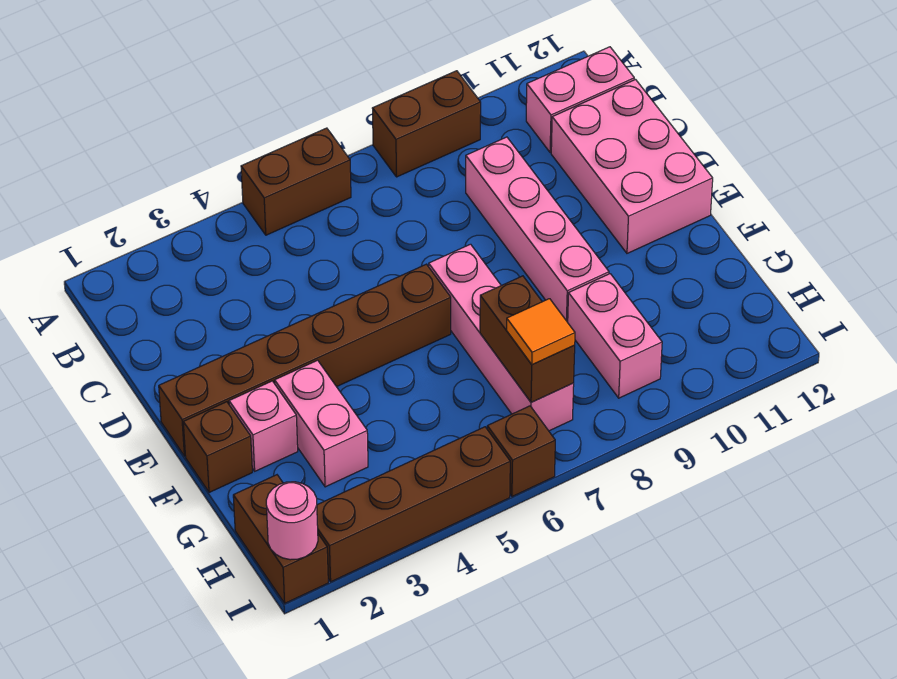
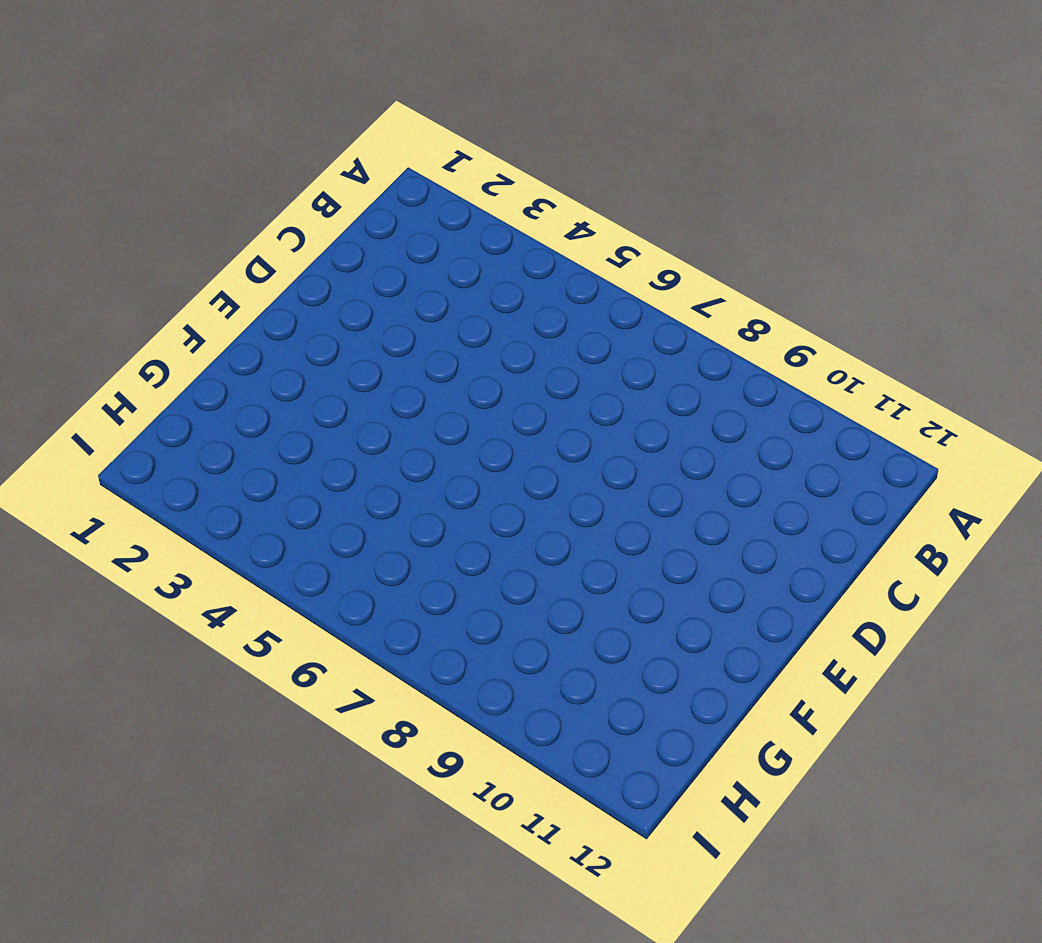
none -> brown brick A5:A6 level 1
none -> brown brick A8:A9 level 1
none -> pink brick B11:B12 level 1

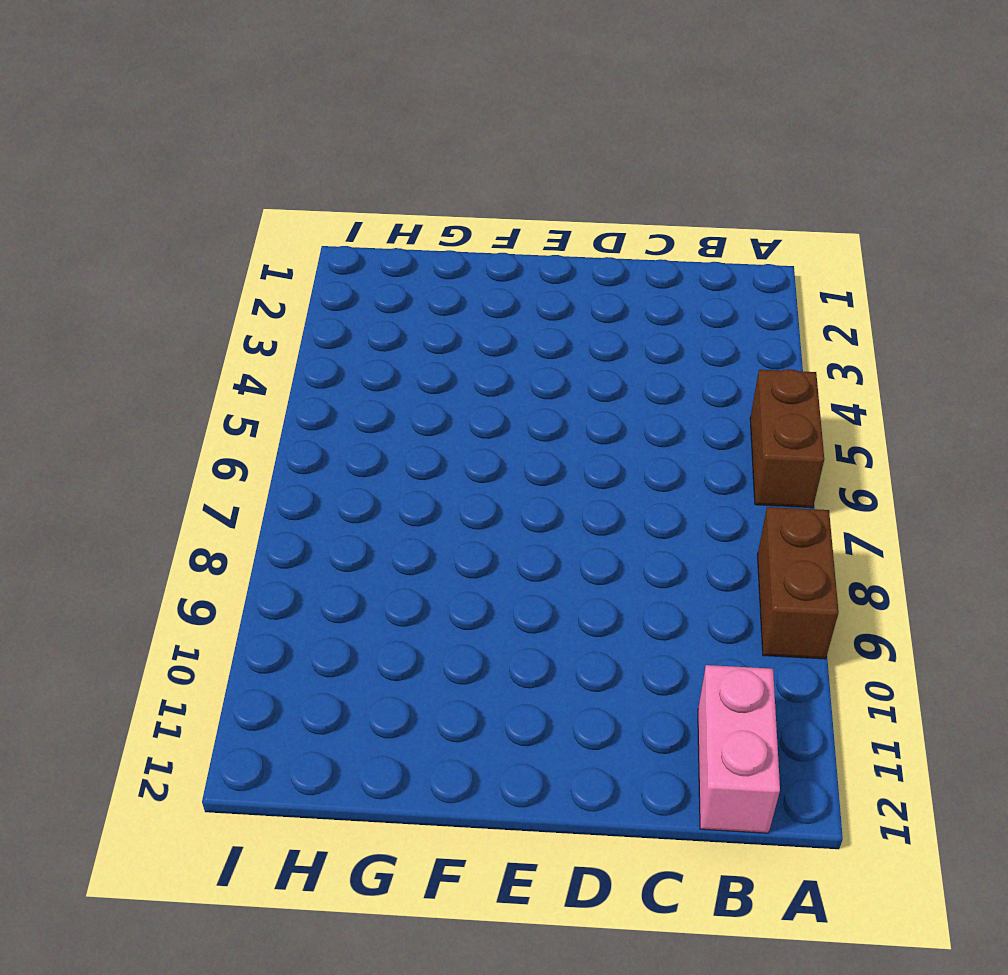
none -> pink brick C9:F9 level 1
none -> pink brick C11:E12 level 1
none -> brown brick E1:E6 level 1

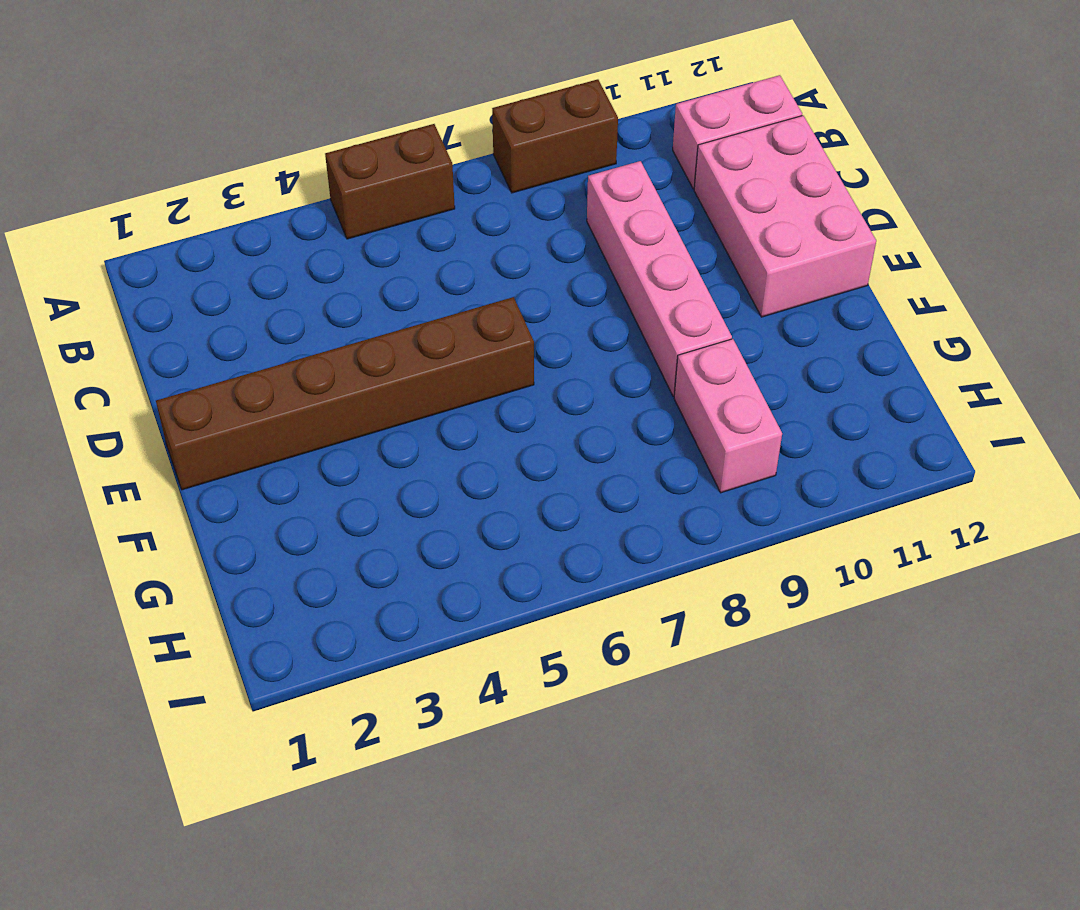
none -> pink brick E7:H7 level 1
none -> brown brick F1 level 1
none -> pink brick F2 level 1

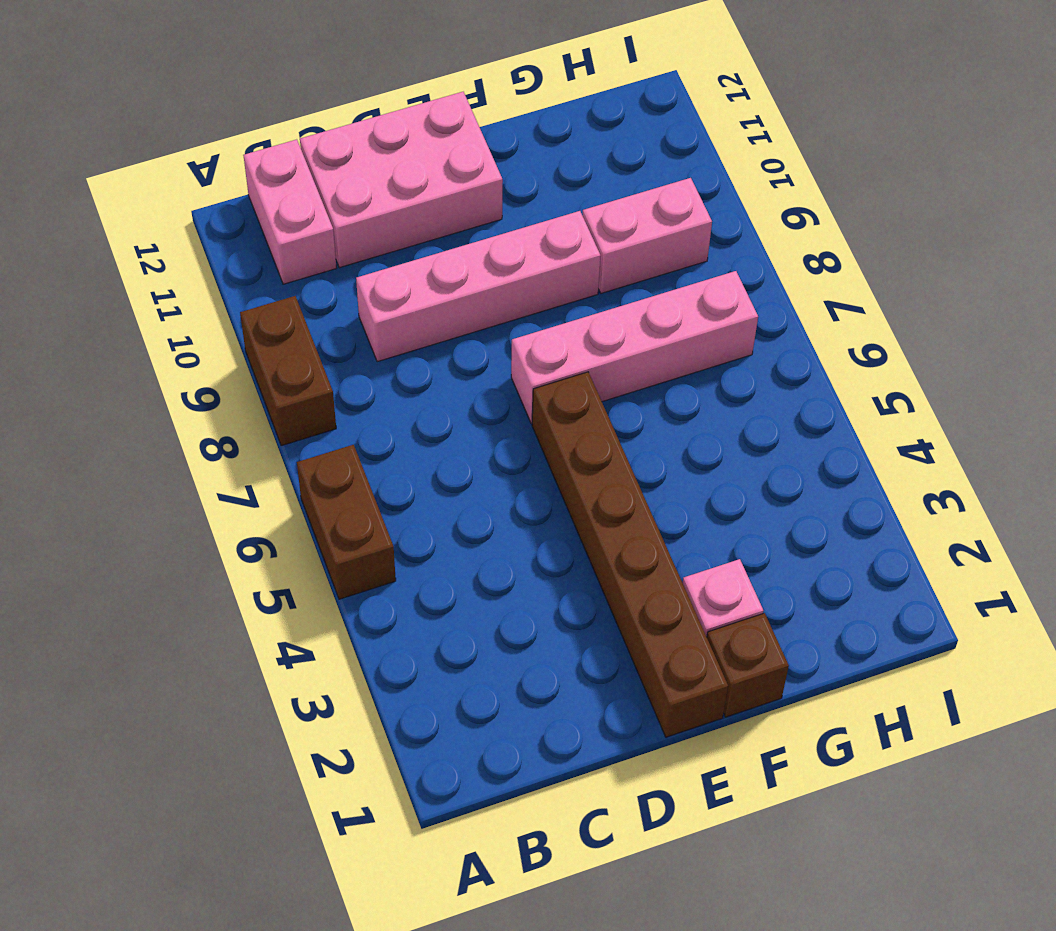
none -> pink brick F3:G3 level 1
none -> brown brick H1:I1 level 1
none -> brown brick I2:I5 level 1

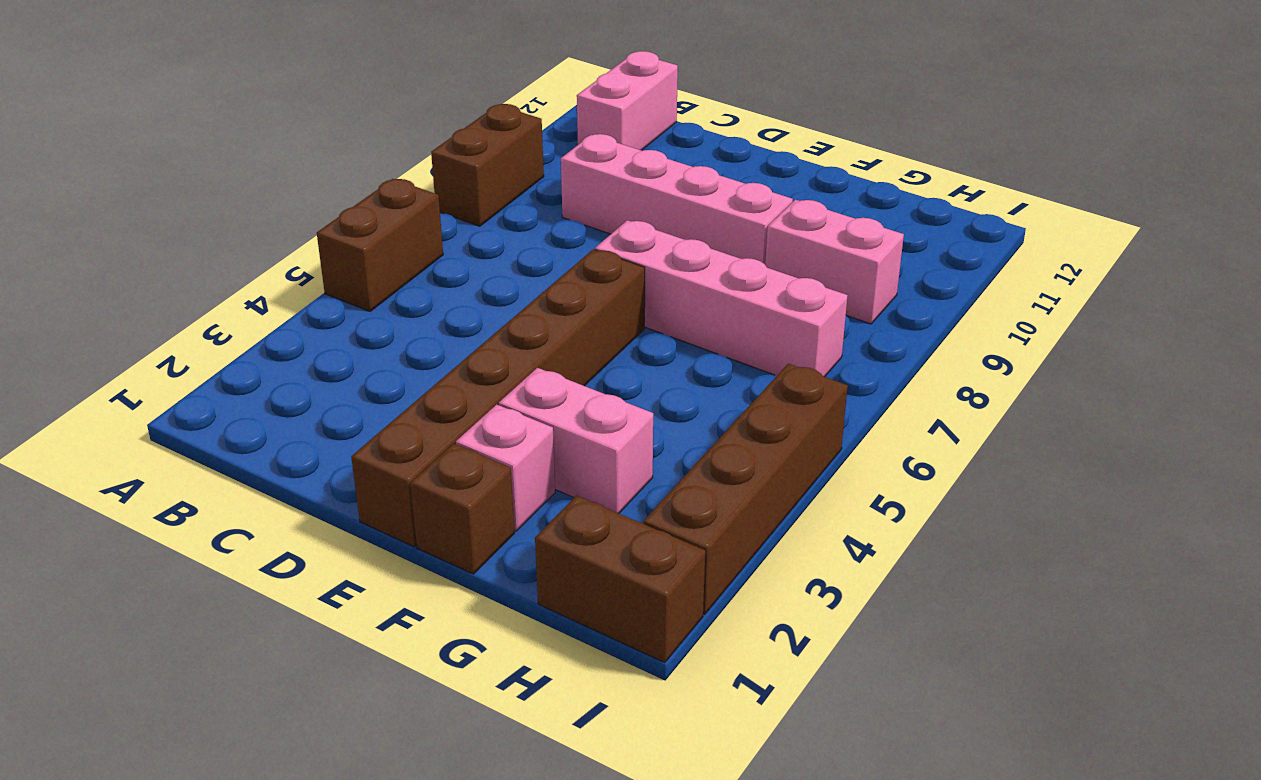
none -> pink brick C11:E12 level 1
none -> brown brick I6 level 1
none -> brown brick G7:H7 level 2

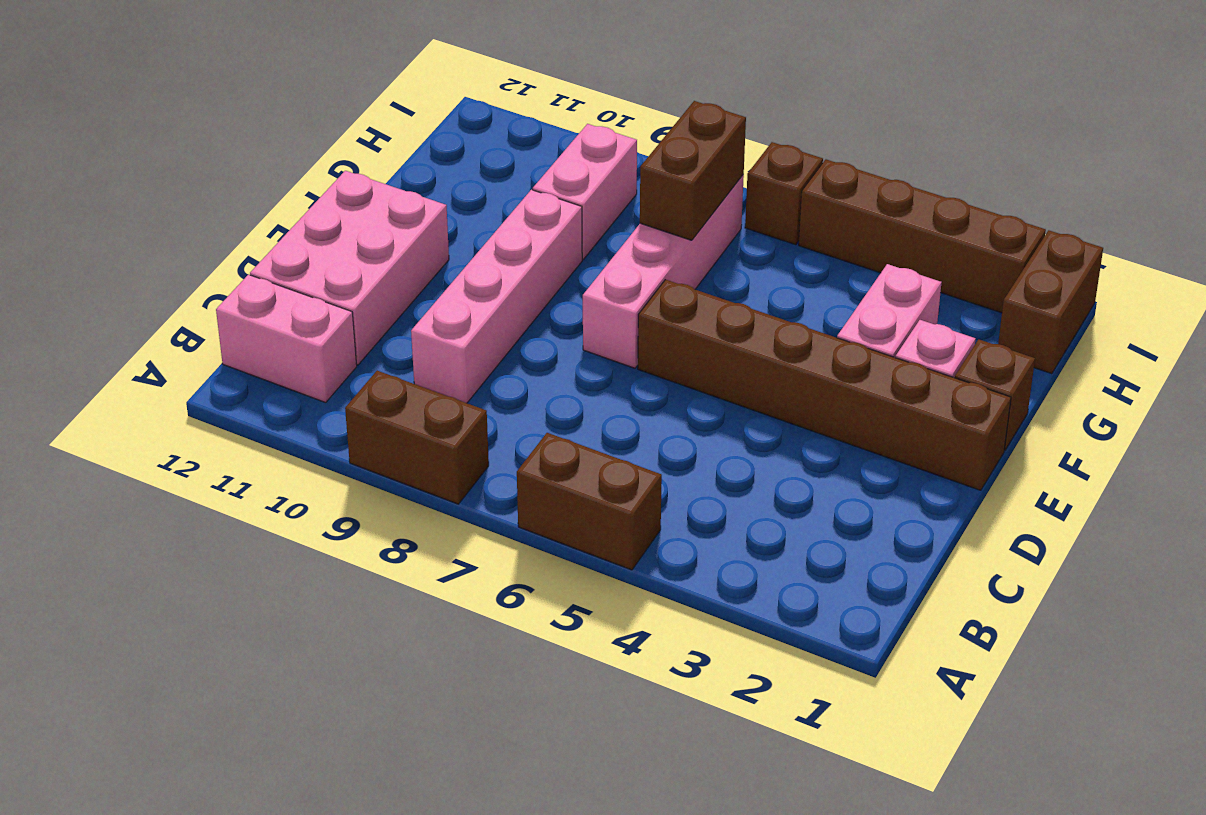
none -> pink round brick I1 level 2
none -> orange tile H7 level 3

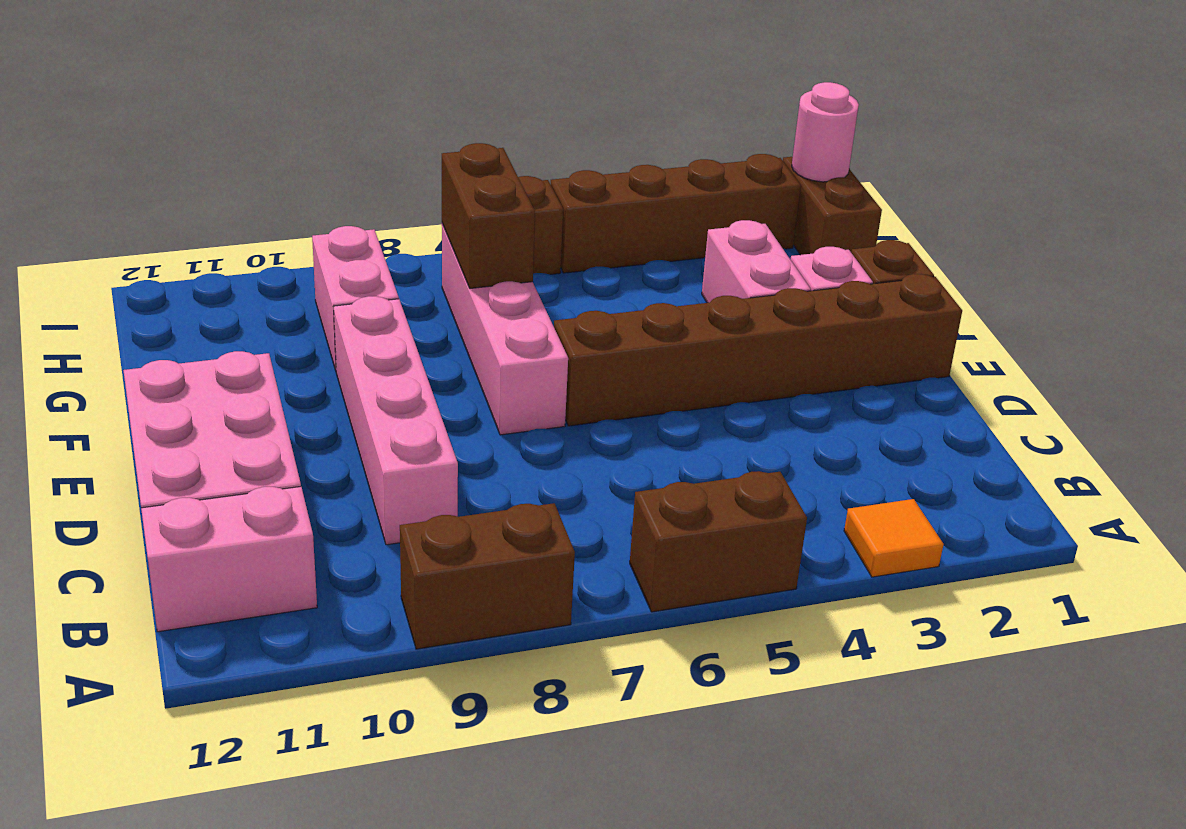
orange tile A3 level 1 -> orange tile H7 level 3

